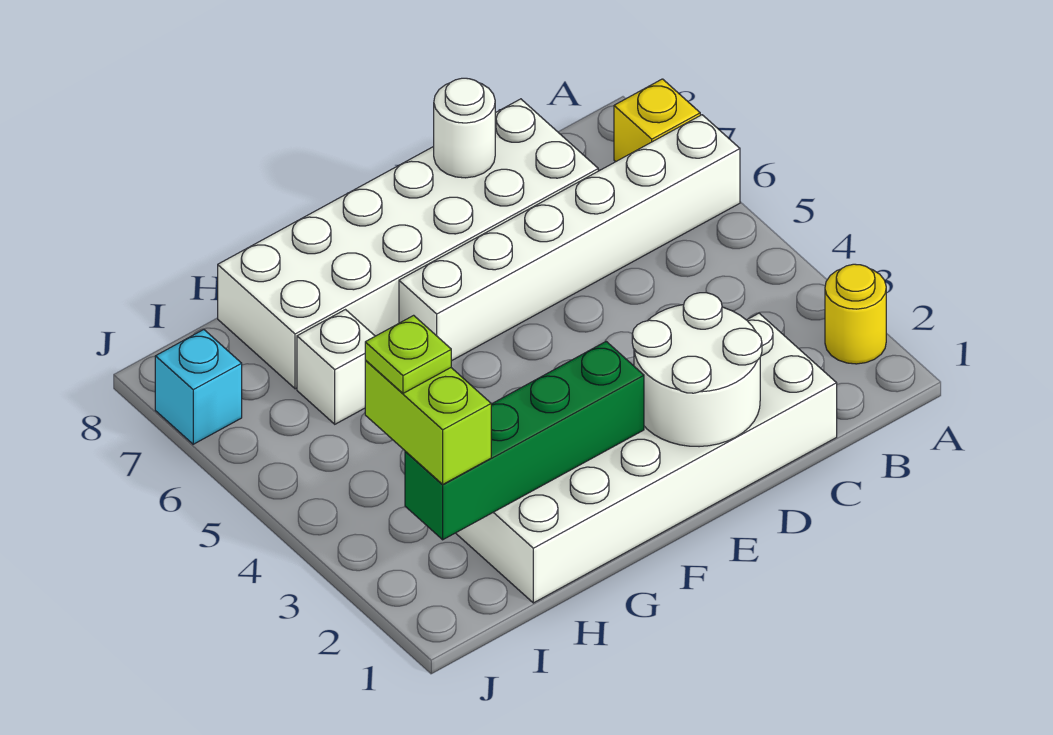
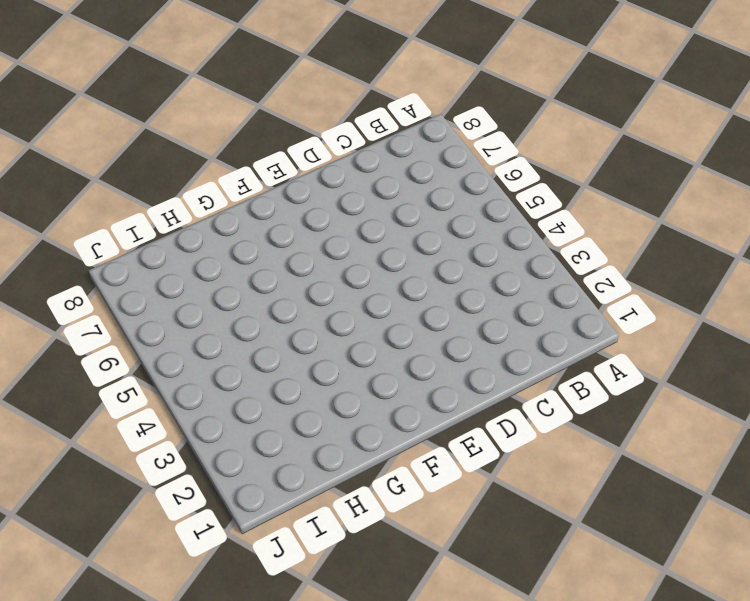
none -> yellow round brick A2 level 1
none -> white brick A6:F6 level 1
none -> yellow brick A7 level 1

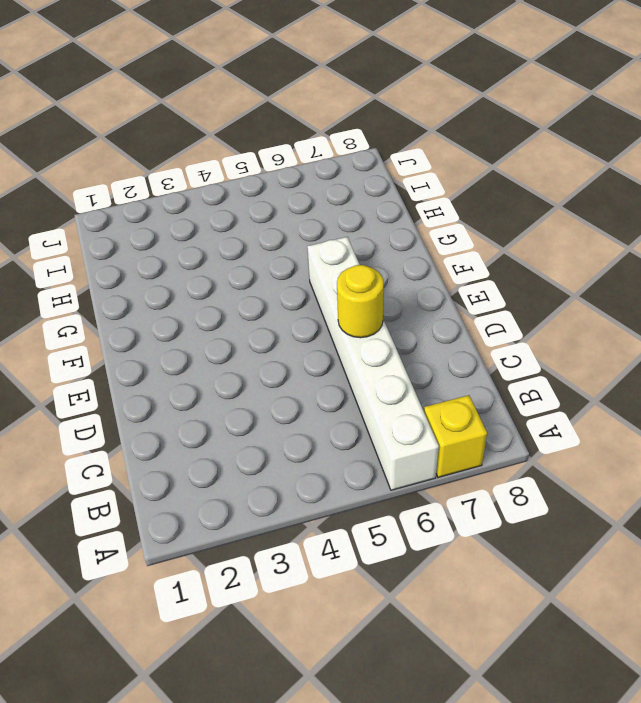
yellow round brick D6 level 2 -> yellow round brick A2 level 1
none -> white brick C1:H2 level 1
none -> white brick C7:H8 level 1
none -> white brick H6 level 1

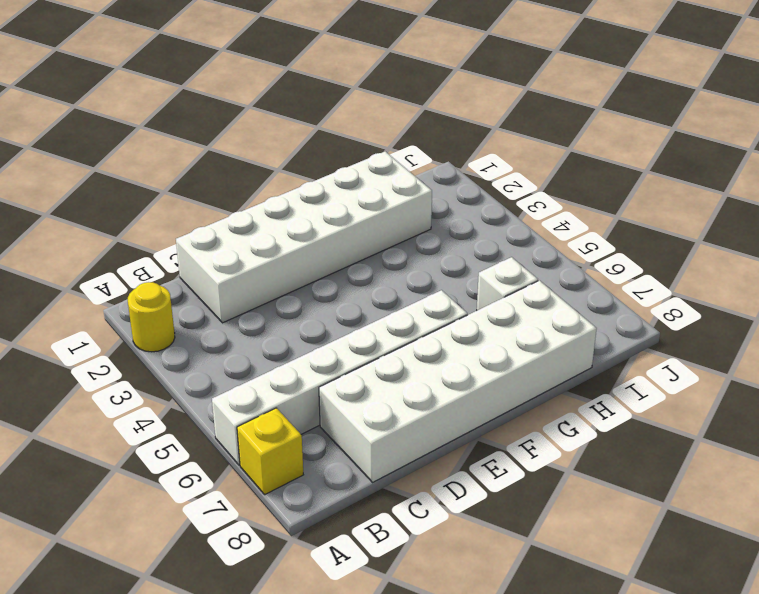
none -> cyan brick J7 level 1
none -> white round brick D1:E2 level 2
none -> white round brick D8 level 2

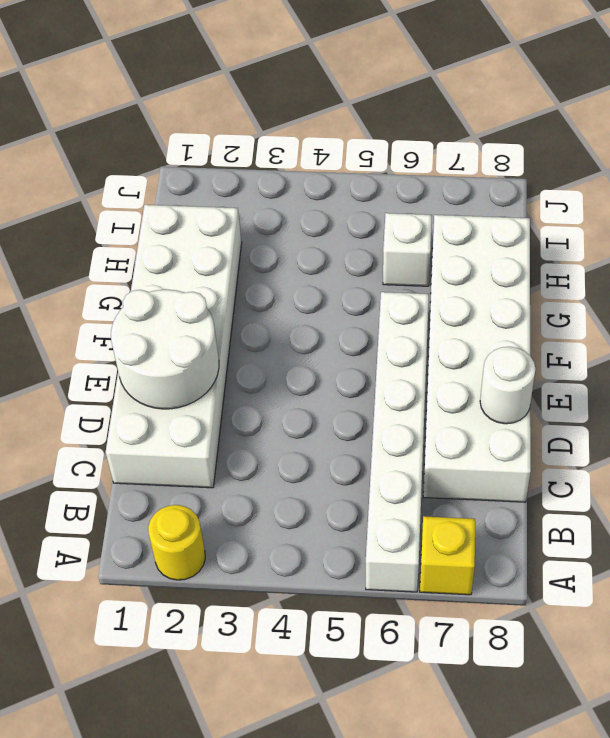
none -> cyan brick J7 level 1
none -> green brick F2:I2 level 2
none -> lime brick I2:I3 level 3

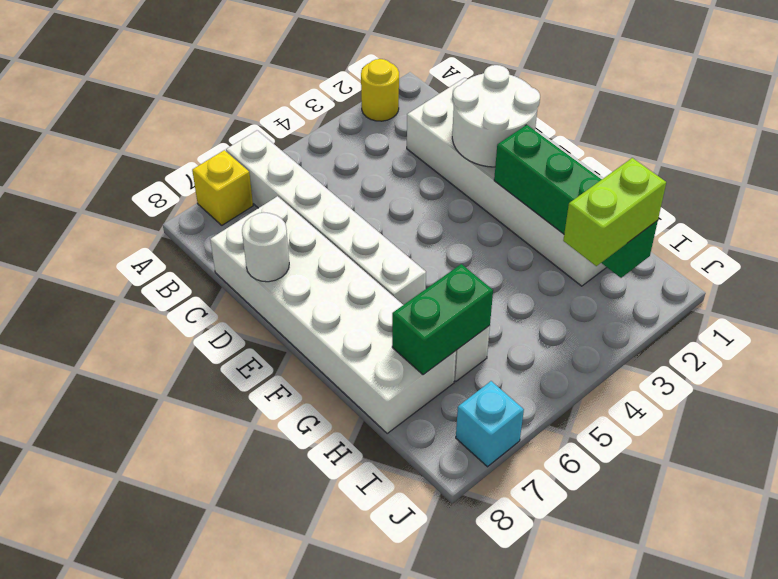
green brick H6:H7 level 2 -> none
none -> lime plate I3 level 4

